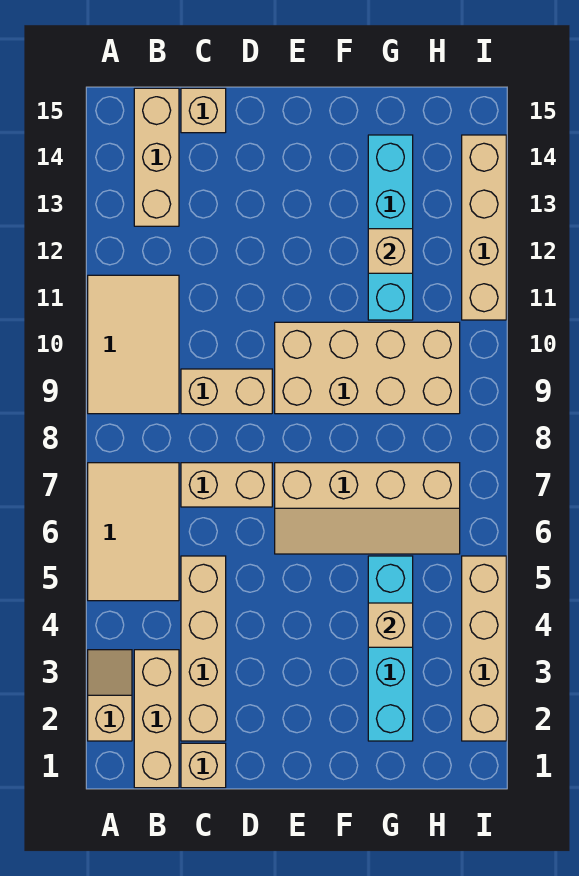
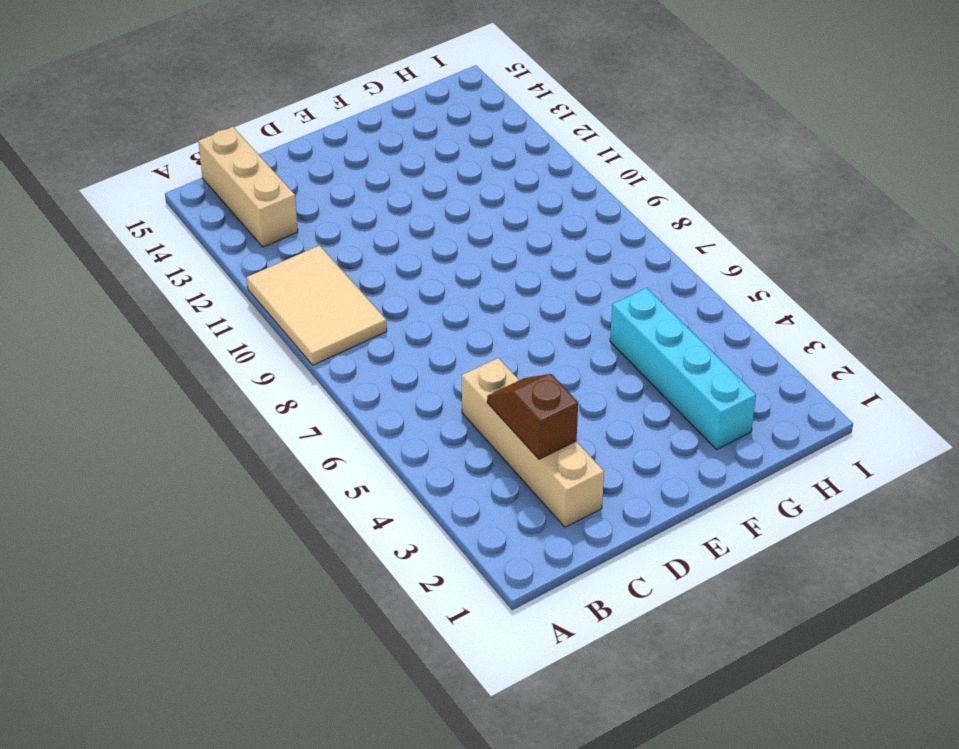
brown slope C3:C4 level 2 top 3 -> none
none -> tan slope A2:A3 level 1 top 2
none -> tan tile A5:B7 level 1
none -> tan brick B1:B3 level 1

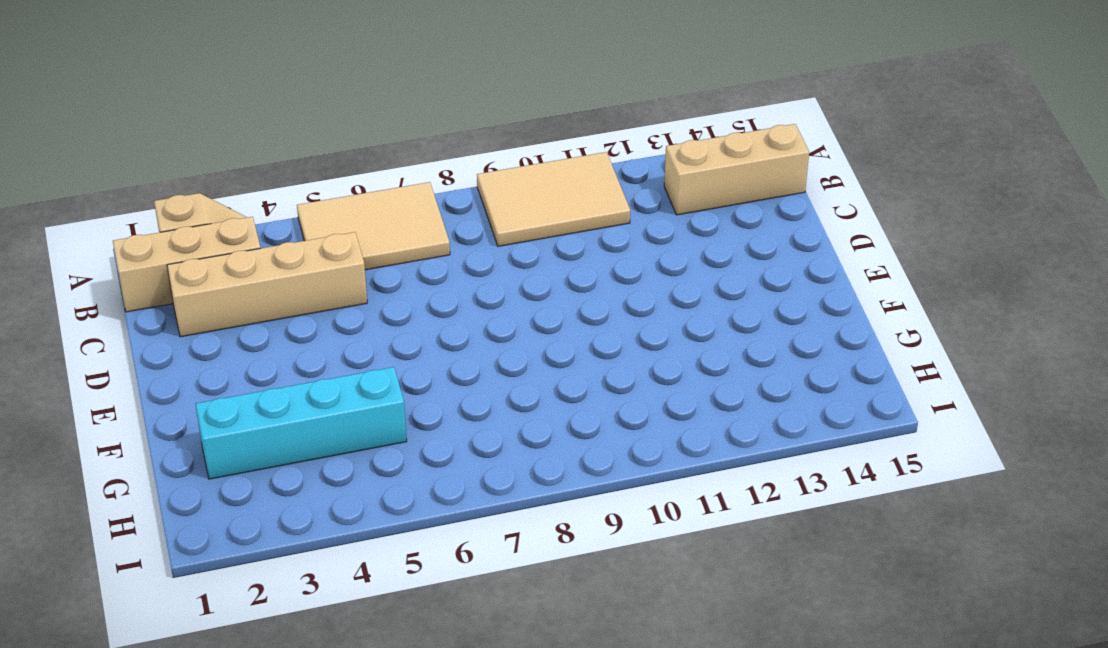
none -> tan brick C1 level 1
none -> tan brick C7:D7 level 1
none -> tan brick C9:D9 level 1

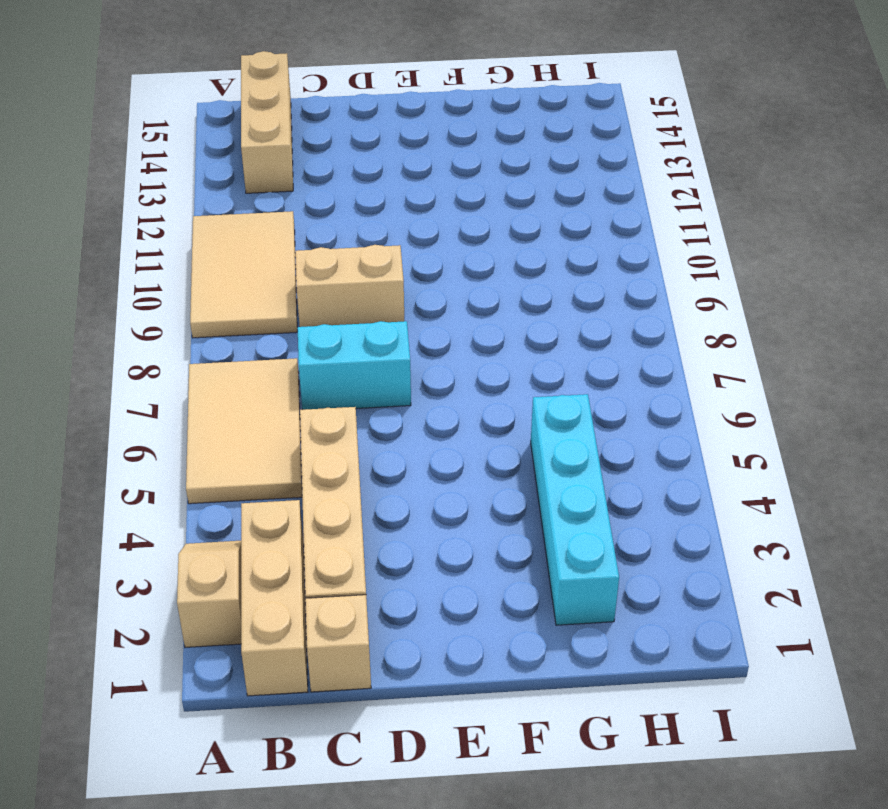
cyan brick C7:D7 level 1 -> tan brick C7:D7 level 1
none -> tan brick C15 level 1
none -> tan slope E6:H7 level 1 top 7
none -> tan brick E9:H10 level 1

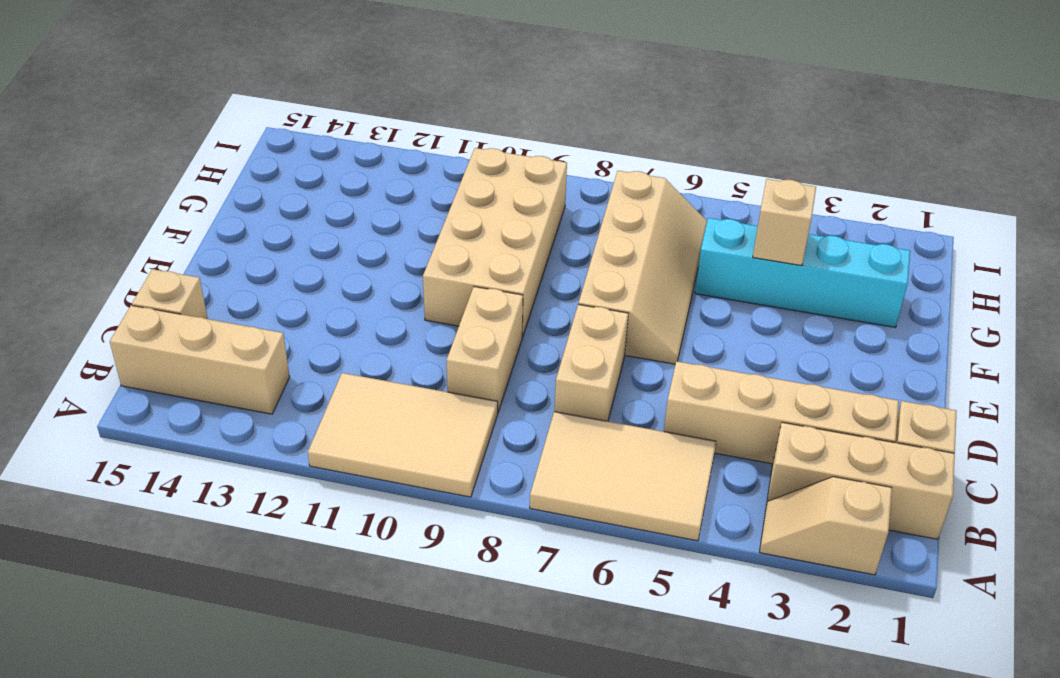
none -> cyan brick G11:G14 level 1
none -> tan brick I2:I5 level 1
none -> tan brick I11:I14 level 1

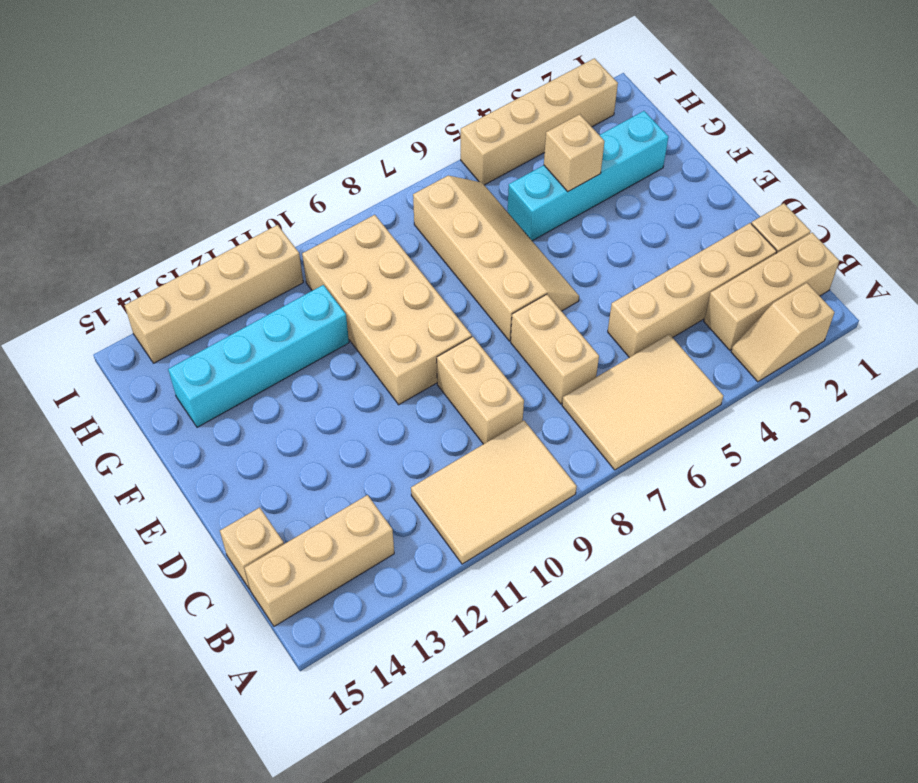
none -> tan brick G12 level 2

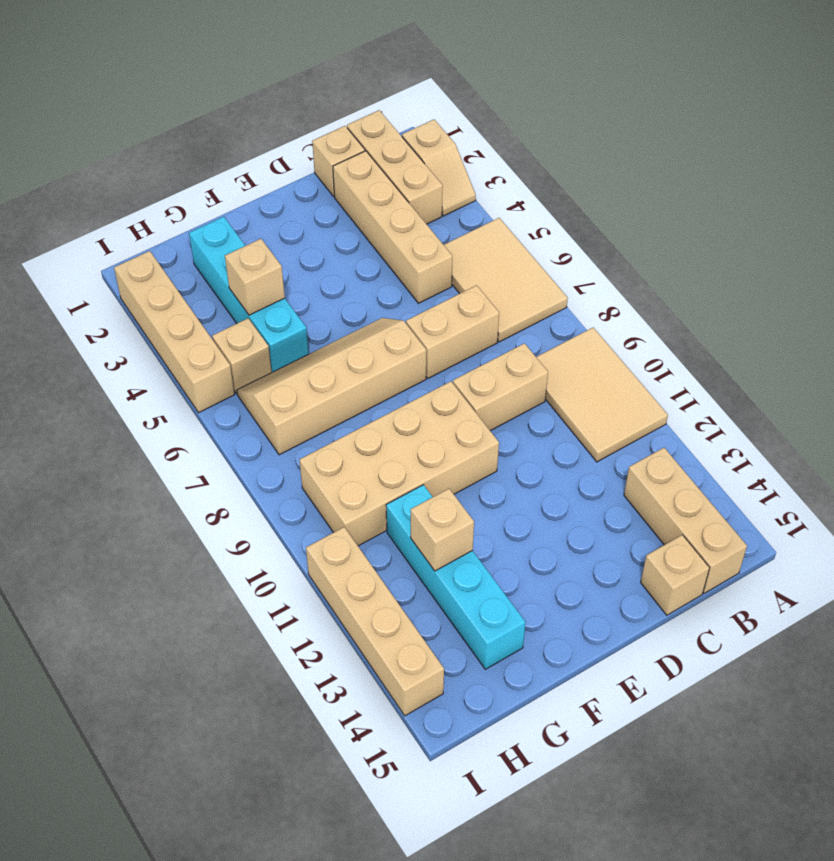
tan brick H5 level 1 -> none

